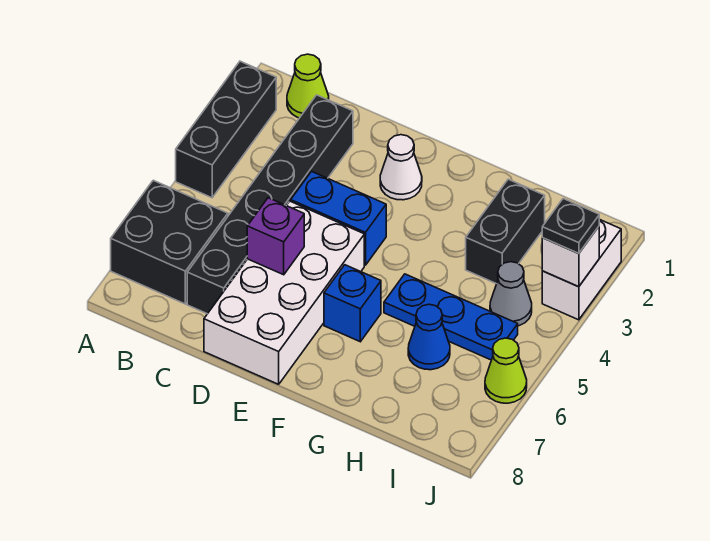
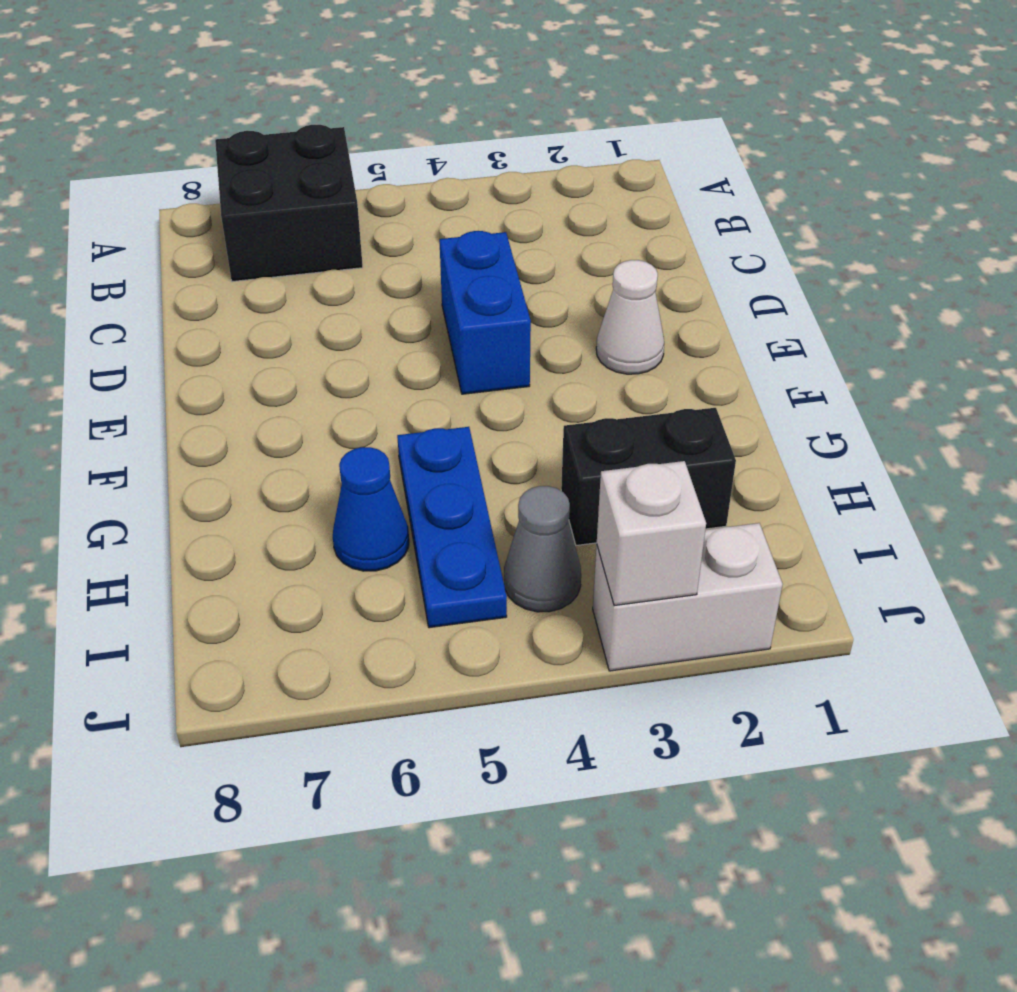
none -> black brick A2:A4 level 1
none -> lime cone B1 level 1
none -> black brick C2:C7 level 1

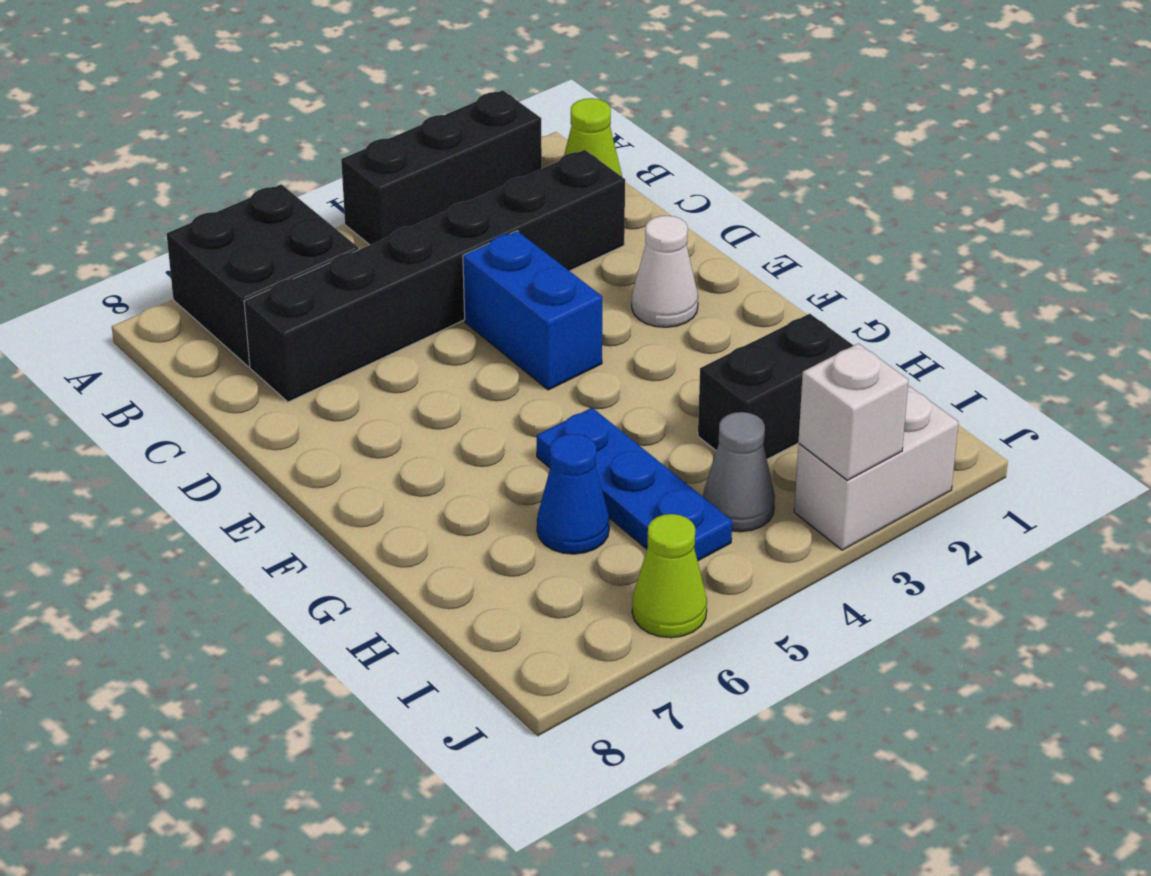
none -> white brick D5:E8 level 1
none -> blue brick F6 level 1
none -> purple brick D6 level 2

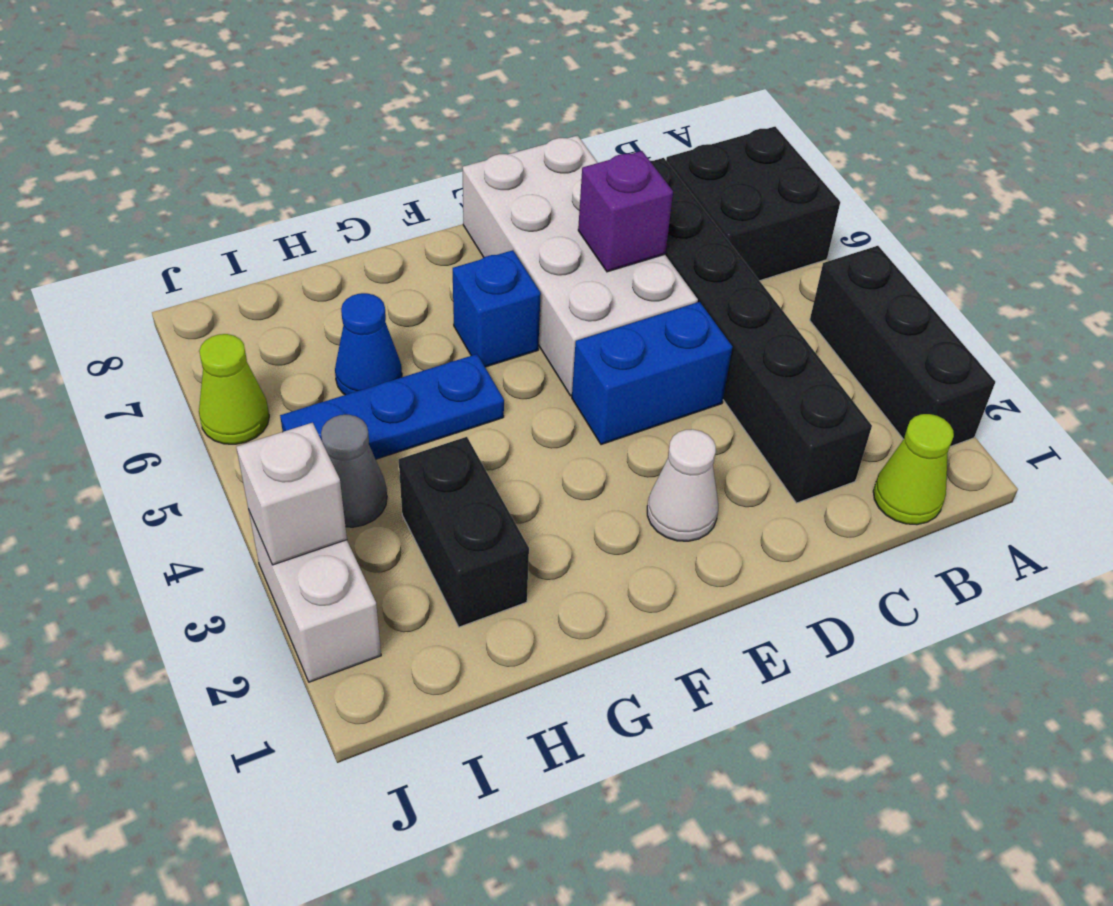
none -> black plate J3 level 3

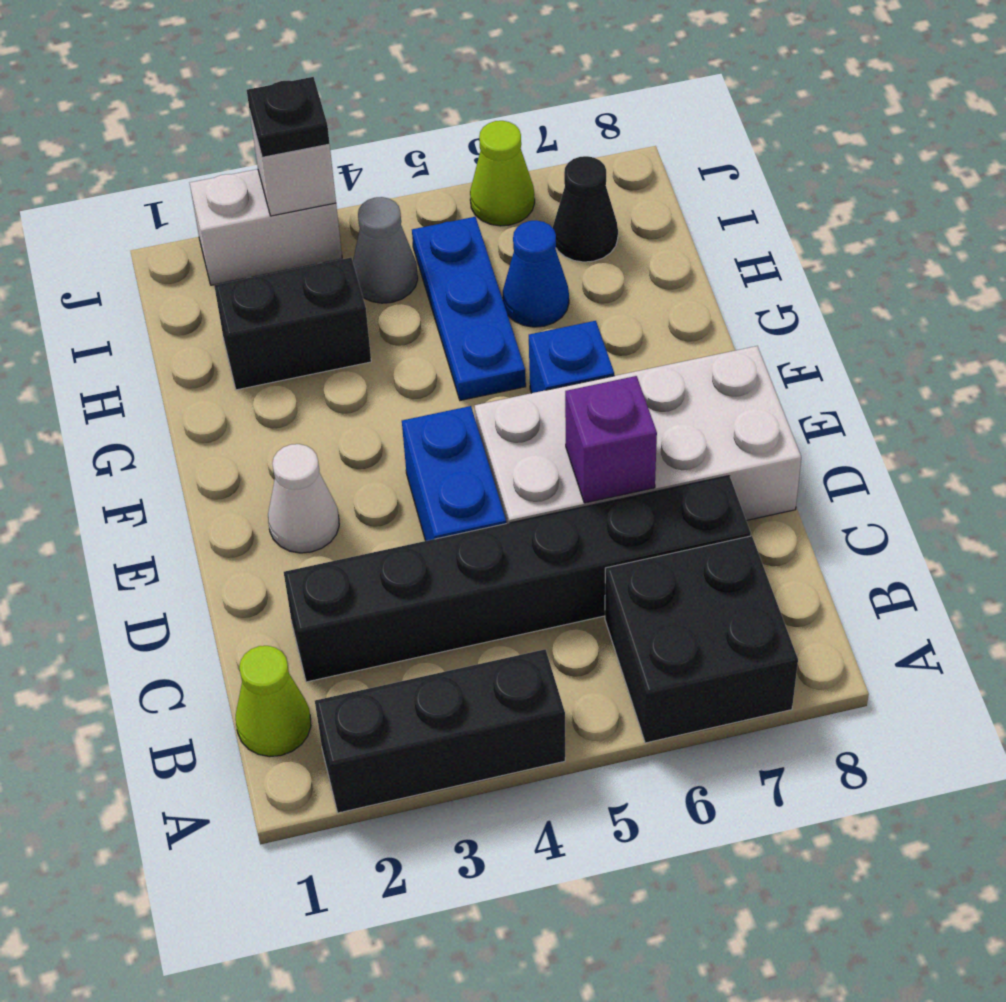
black cone I7 level 1 -> none

